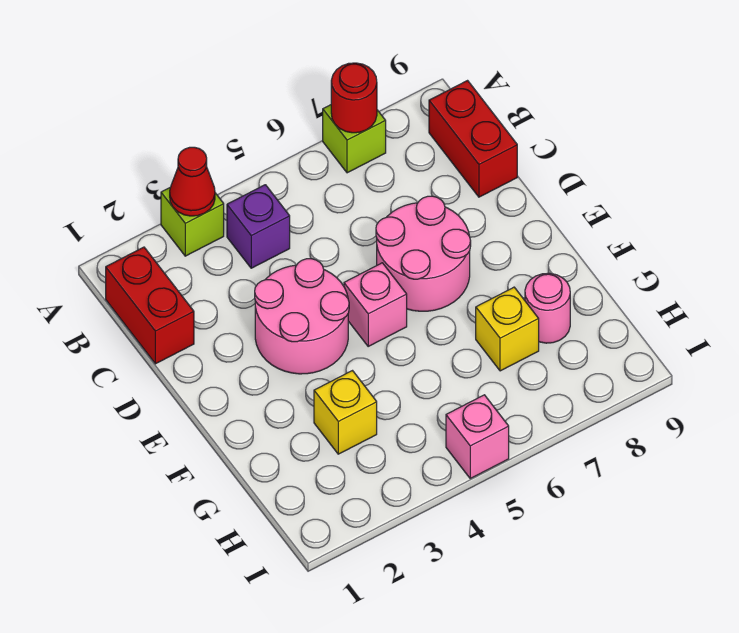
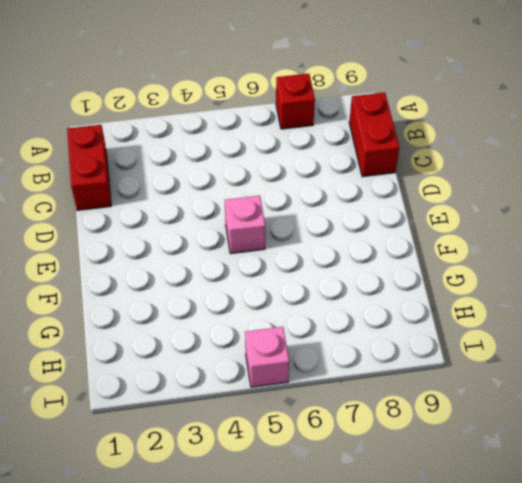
red brick A7 level 1 -> lime brick A7 level 1
none -> lime brick A3 level 1
none -> purple brick B4 level 1
none -> pink round brick D3:E4 level 1

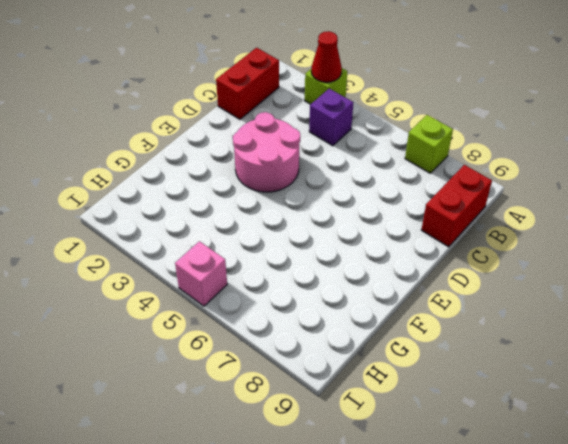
none -> pink round brick D6:E7 level 1
none -> pink brick E5 level 1
none -> yellow brick G3 level 1

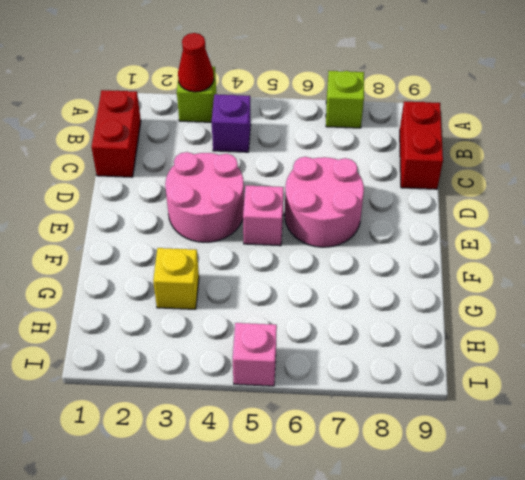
none -> yellow brick G7 level 1
none -> pink round brick G8 level 1
none -> red round brick A7 level 2

